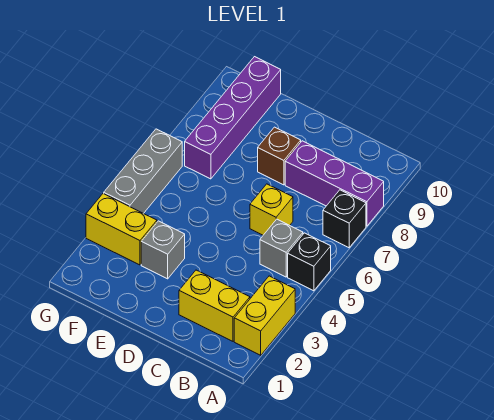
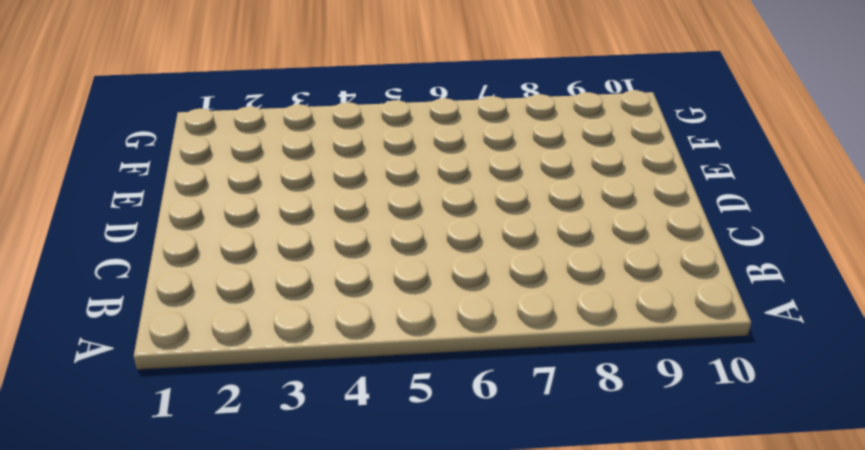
none -> yellow brick A2:A3 level 1
none -> black brick A5 level 1
none -> black brick A7 level 1

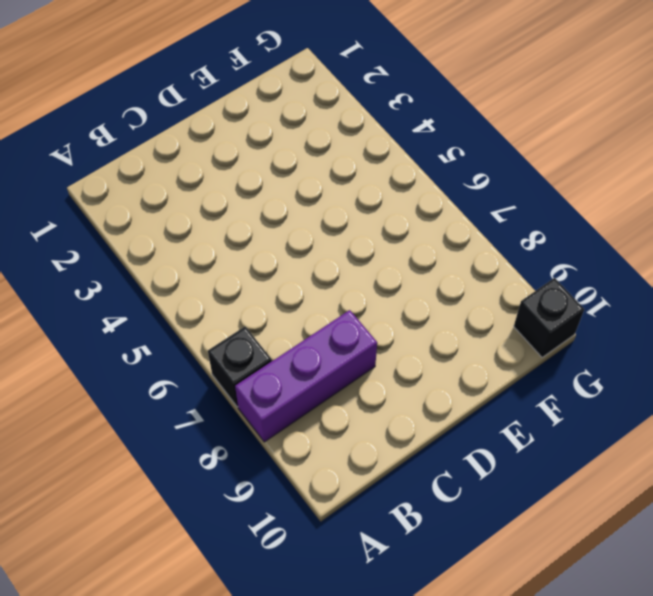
black brick G10 level 1 -> black brick A5 level 1
none -> yellow brick A2:A3 level 1
none -> yellow brick B2:C2 level 1
none -> grey brick B5 level 1

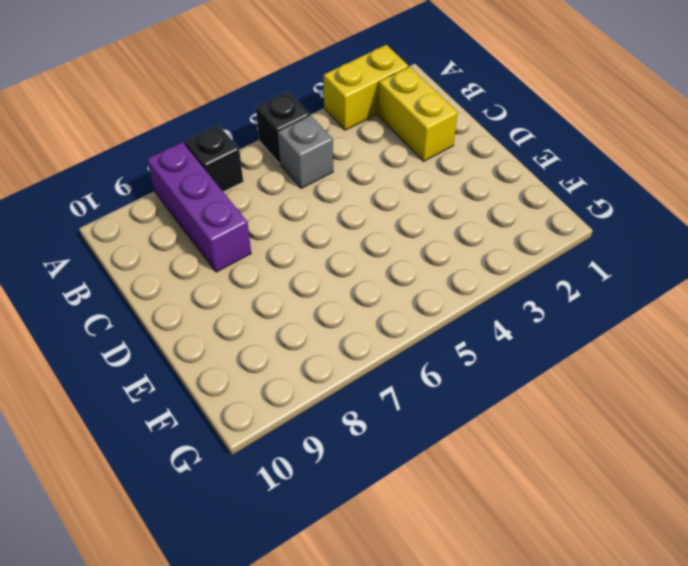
none -> yellow brick C6 level 1
none -> brown brick D8 level 1
none -> grey brick E3 level 1

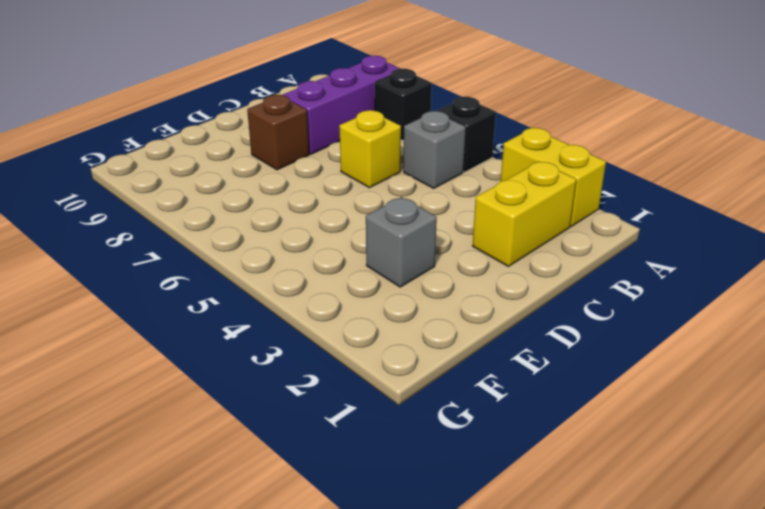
none -> yellow brick F3:G3 level 1
none -> purple brick F7:F10 level 1
none -> grey brick G4:G6 level 1

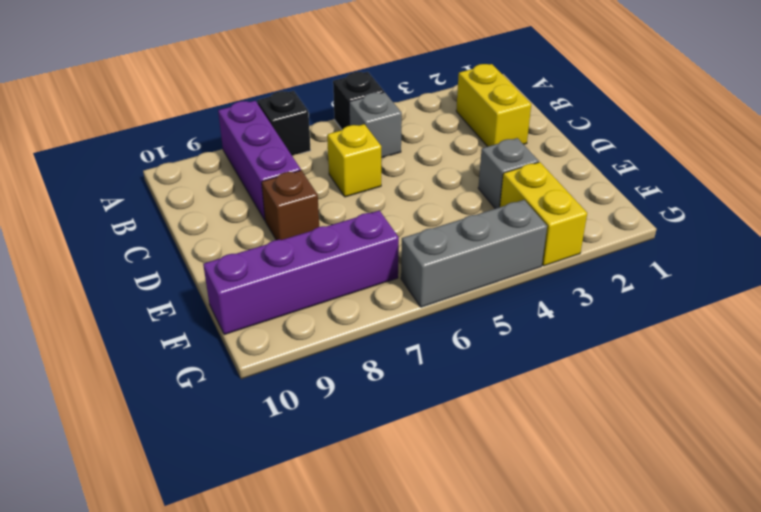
none -> yellow brick A2:A3 level 1

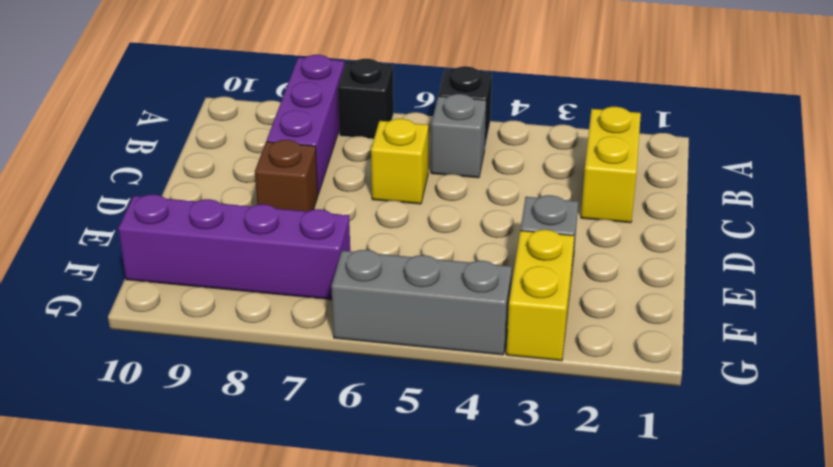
none -> yellow brick A2:A3 level 1

